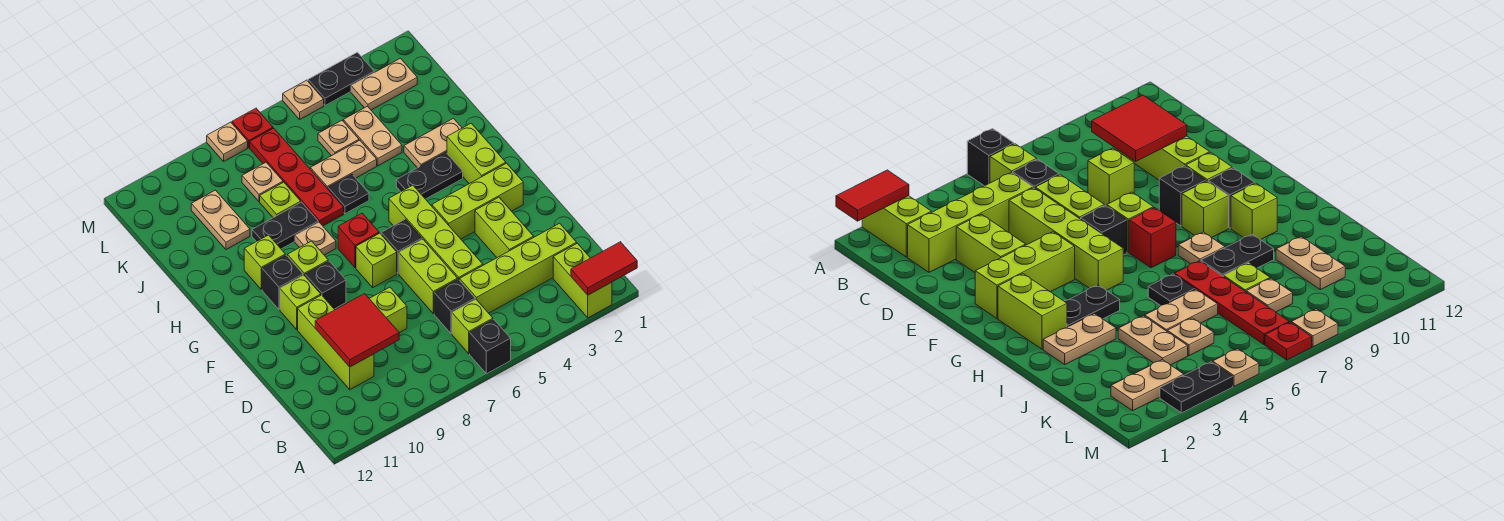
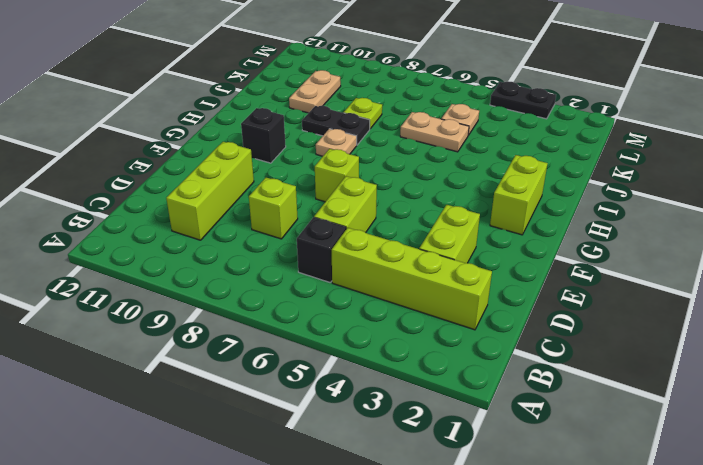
none -> lime brick A2:B2 level 1
none -> black brick A6 level 1
none -> lime brick B6 level 1
none -> lime brick D5:G5 level 1

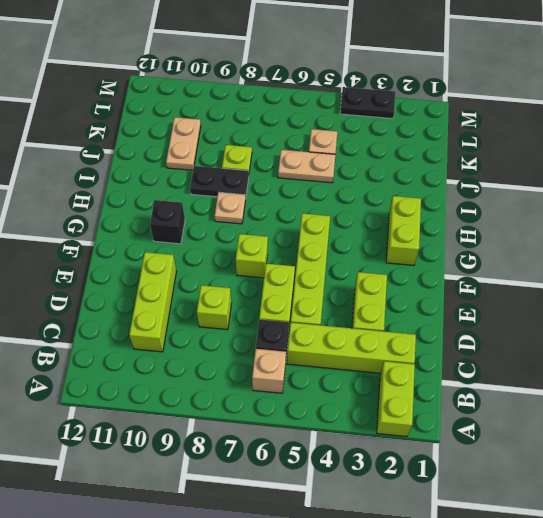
tan brick B6 level 1 -> lime brick B6 level 1
none -> black brick A6 level 1
none -> lime brick F2:F4 level 1
none -> black brick F6 level 1
none -> black brick F9 level 1

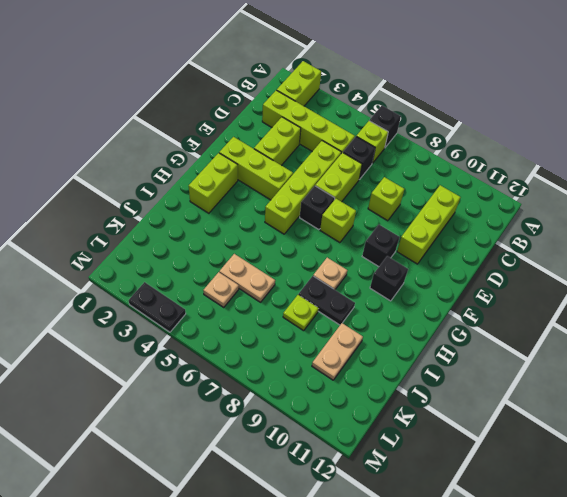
none -> lime brick F10 level 1
none -> red brick G7 level 1
none -> lime brick G9 level 1
none -> black plate H3:H4 level 1

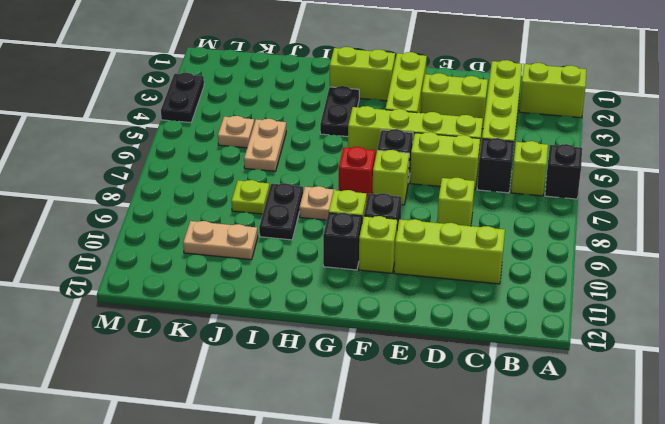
none -> lime brick H10 level 1
none -> tan plate I2:I3 level 1
none -> black plate I6 level 1
none -> red plate I7:L7 level 1

